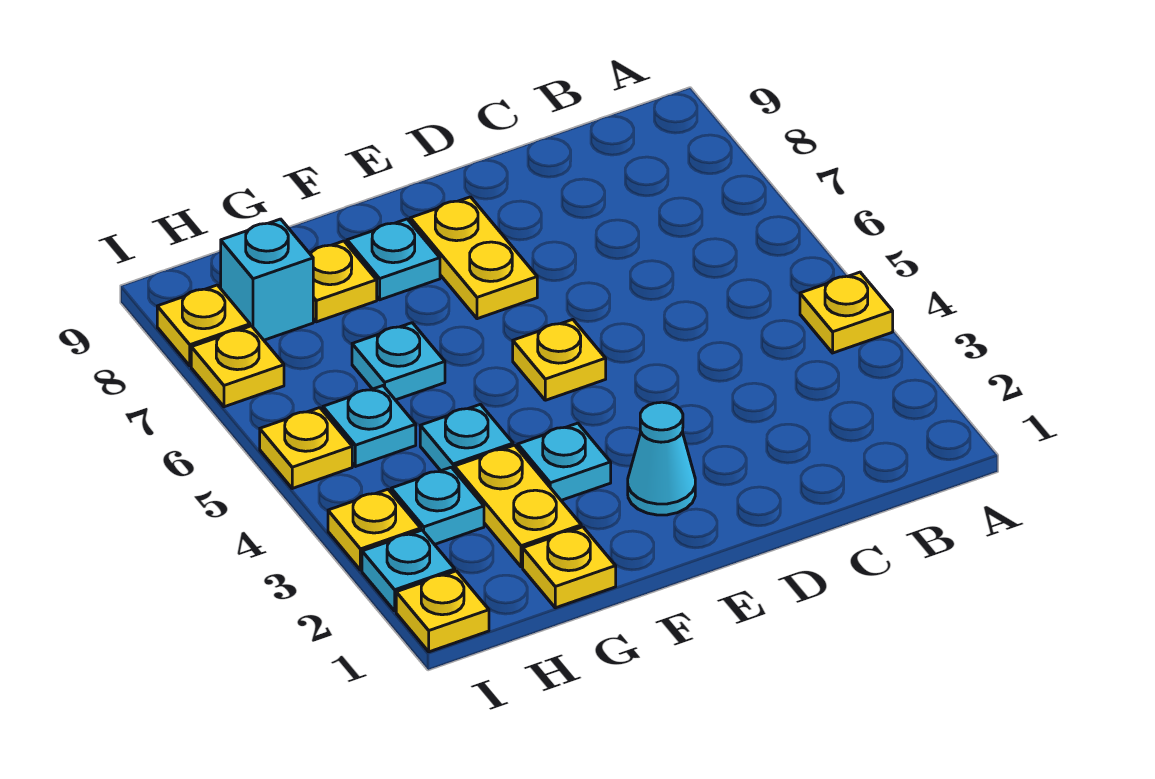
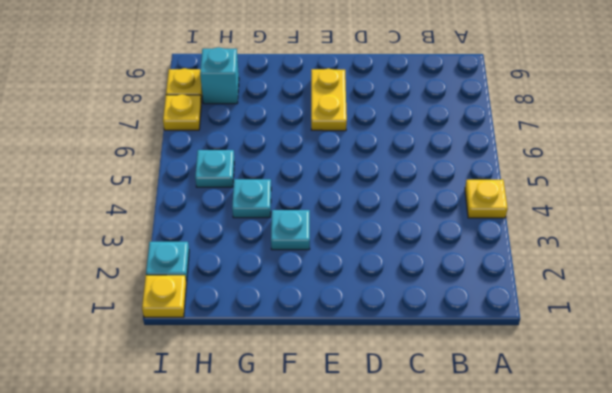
none -> cyan cone E2 level 1
none -> yellow plate E5 level 1
none -> cyan plate F8 level 1

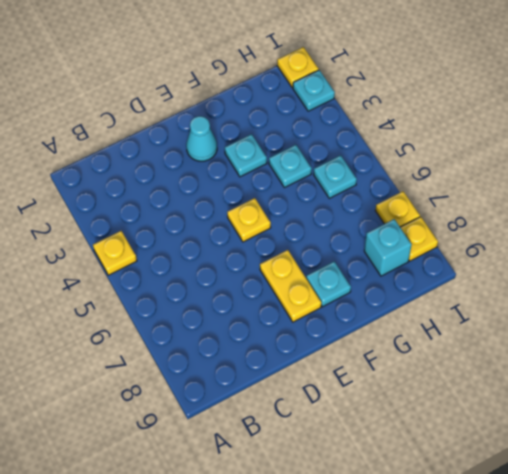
none -> yellow plate G1 level 1
none -> yellow plate G2:G3 level 1
none -> cyan plate G6 level 1

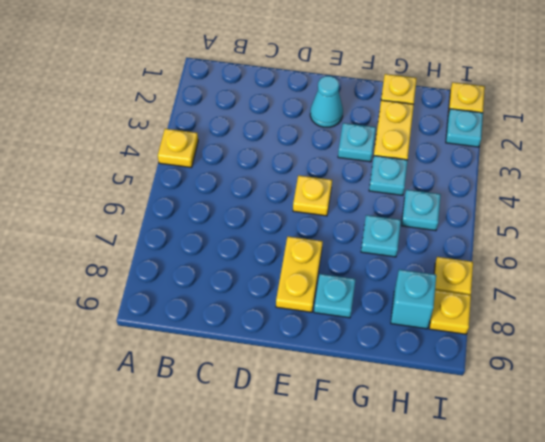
none -> yellow plate G8 level 1
none -> cyan plate H3 level 1
none -> yellow plate I3 level 1

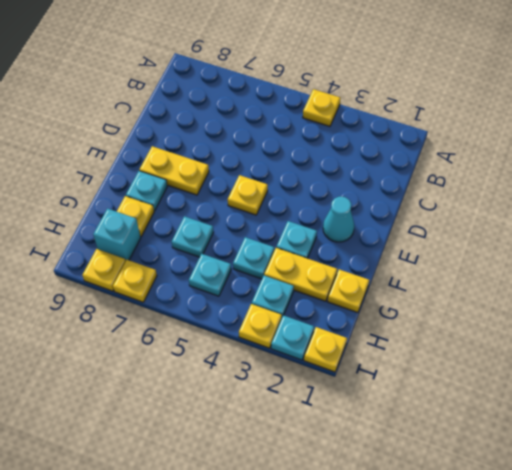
none -> yellow plate I5 level 1

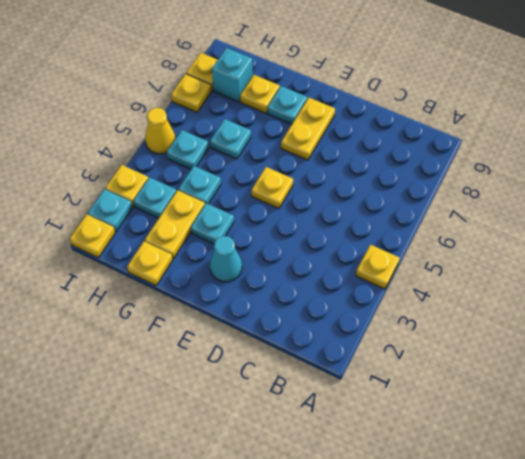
yellow cone I5 level 1 -> yellow plate I5 level 1

